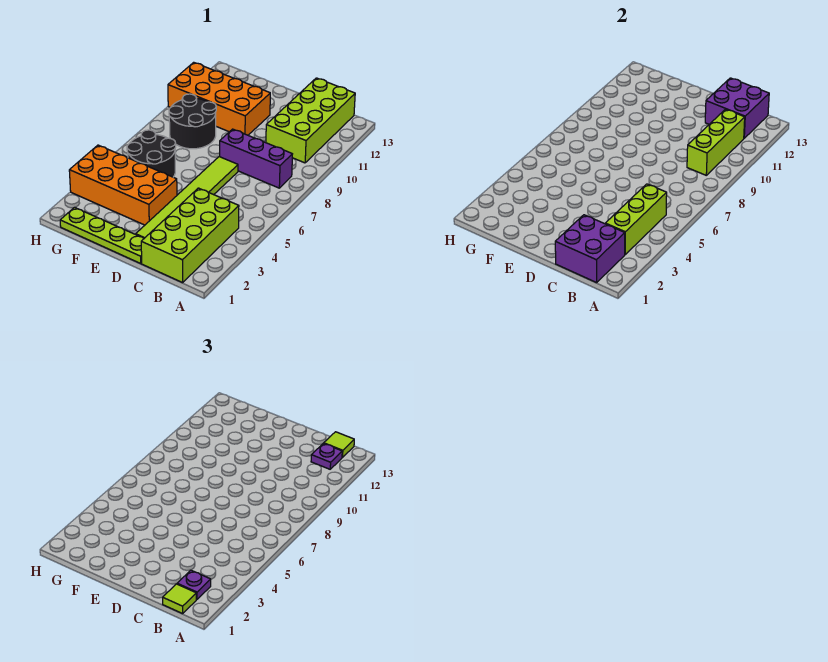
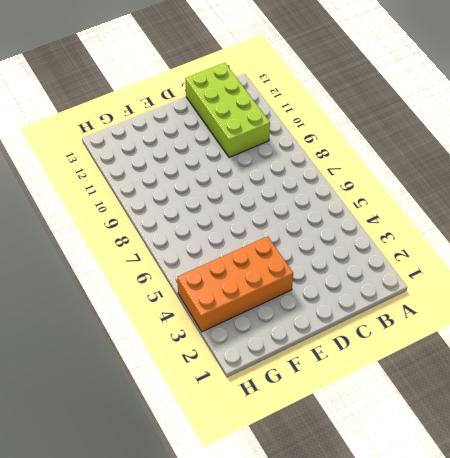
none -> lime brick B1:C4 level 1
none -> purple brick B8:D8 level 1
none -> lime plate D1:G1 level 1

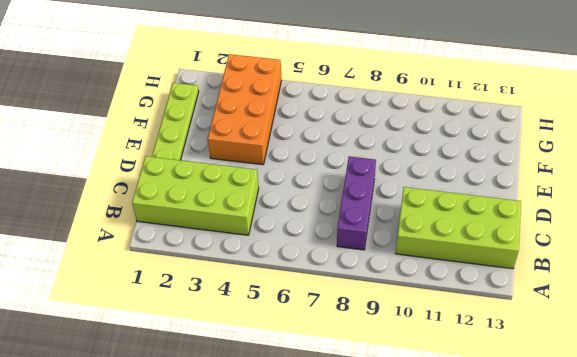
none -> lime tile D2:D7 level 1
none -> orange brick E10:H11 level 1
none -> black round brick F5:G6 level 1

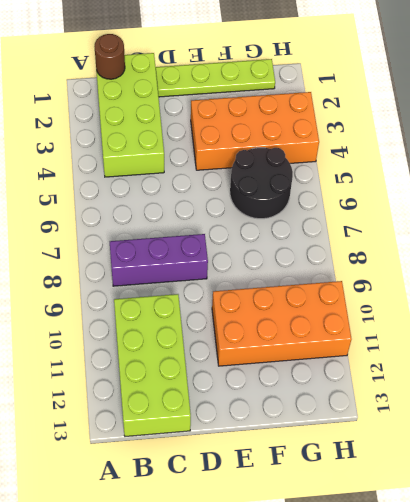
brown round brick B1 level 2 -> purple brick B1:C2 level 2
none -> lime tile D2:D7 level 1
none -> black round brick F8:G9 level 1
none -> lime brick B3:B5 level 2

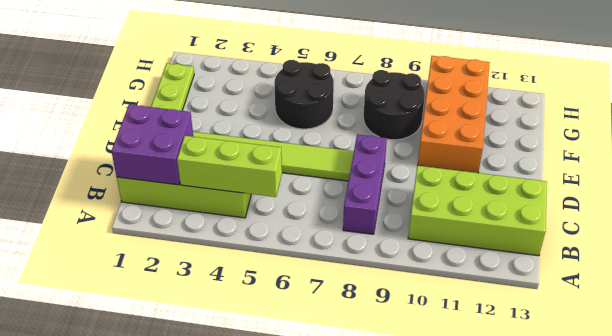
none -> orange brick E3:H4 level 1
none -> lime brick B9:B11 level 2
none -> purple brick B12:C13 level 2

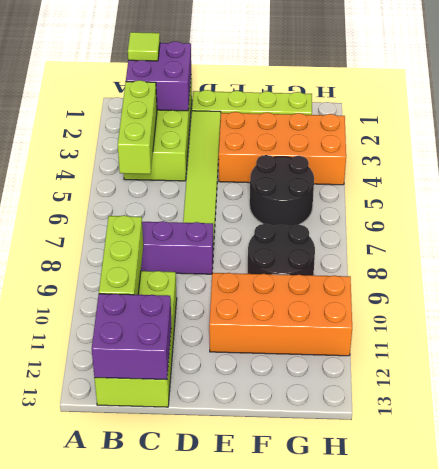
none -> purple plate B2 level 3
none -> purple plate B12 level 3
none -> lime tile B13 level 3

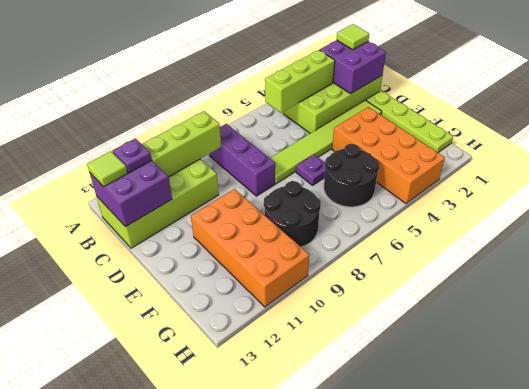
purple plate E6 level 1 -> purple plate B2 level 3

